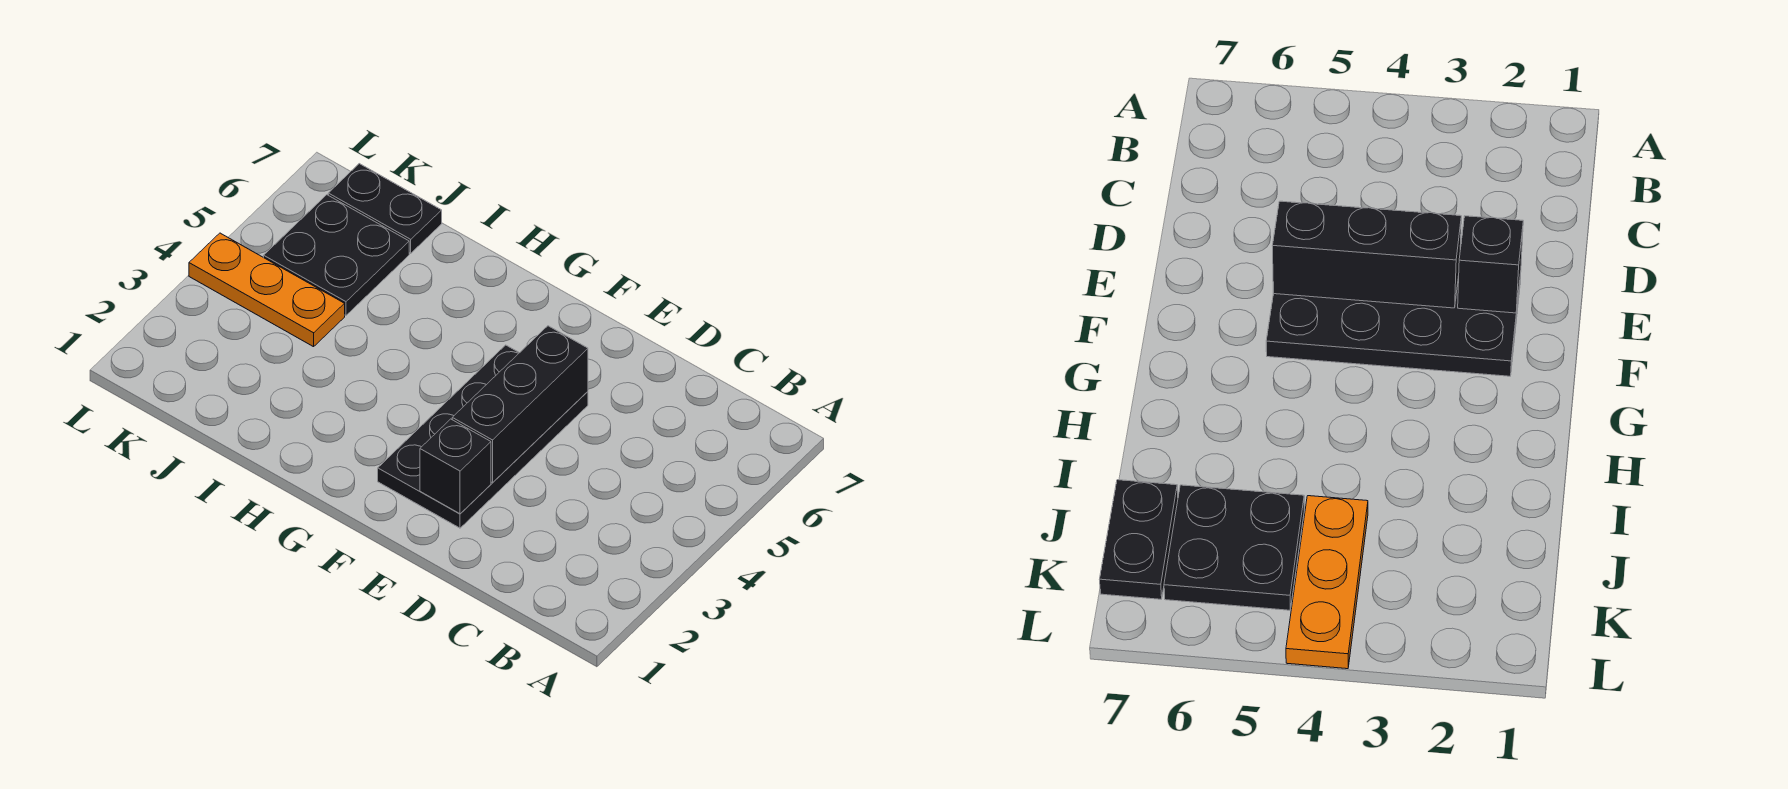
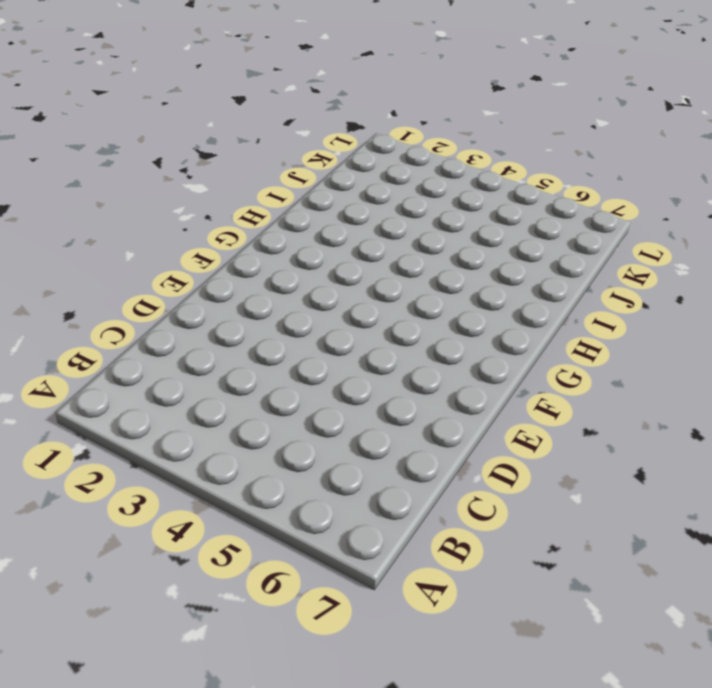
none -> black plate E2:F5 level 1
none -> orange plate J4:L4 level 1

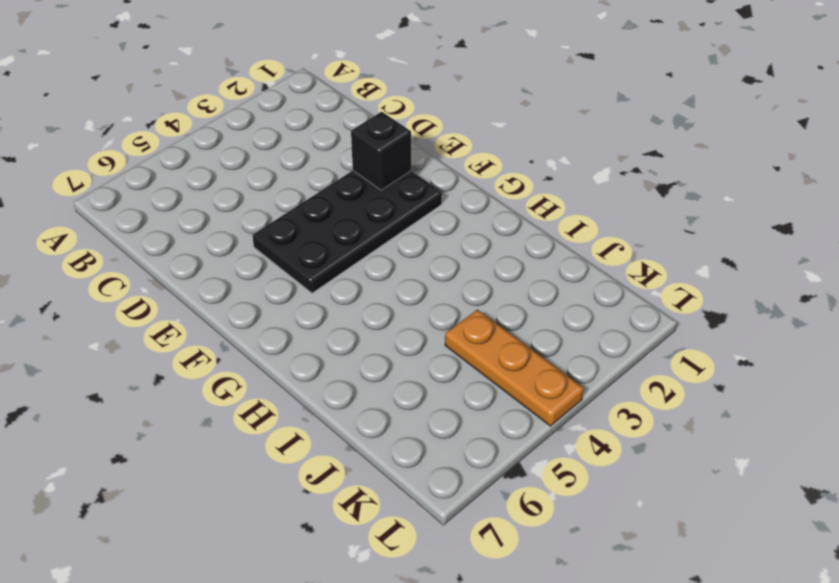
none -> black plate J5:K6 level 1
none -> black plate J7:K7 level 1

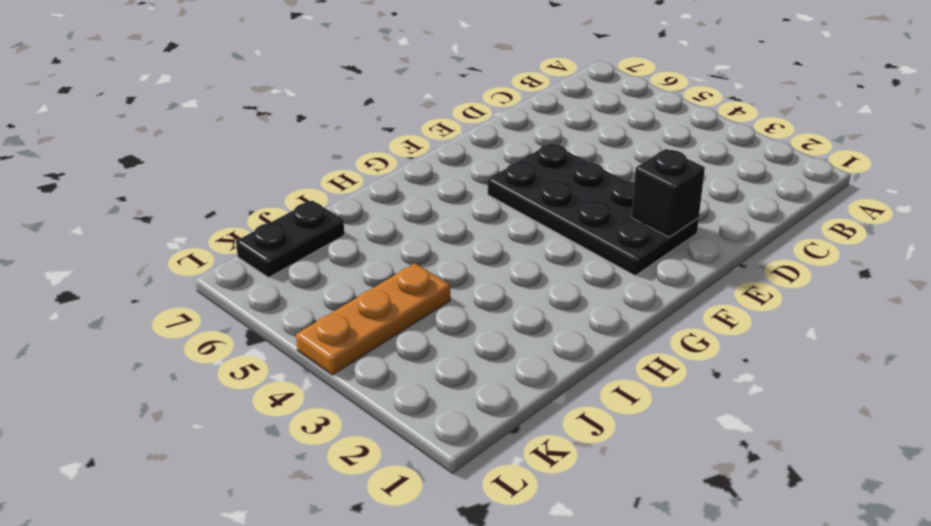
none -> black plate J5:K6 level 1
none -> black brick E3:E5 level 2

